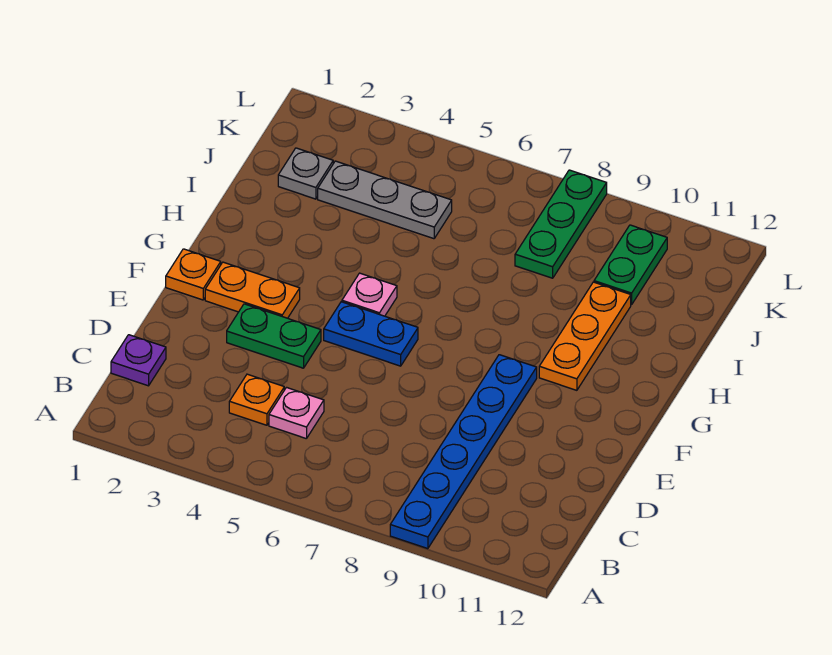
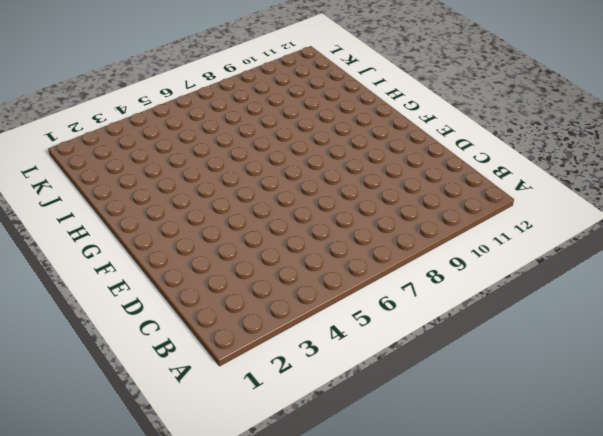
none -> blue plate A9:F9 level 1
none -> purple plate C1 level 1
none -> orange plate C4 level 1

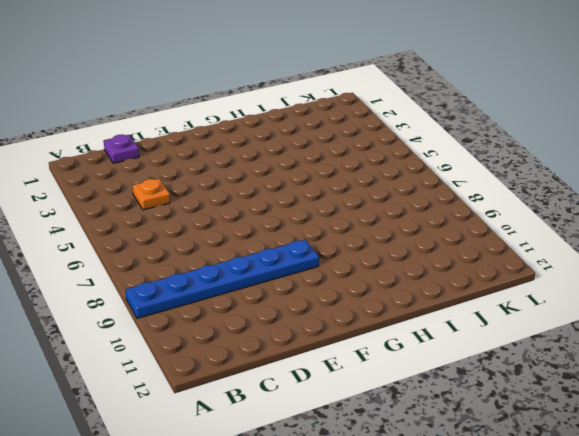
none -> pink plate C5 level 1
none -> green plate E3:E4 level 1
none -> orange plate F1 level 1

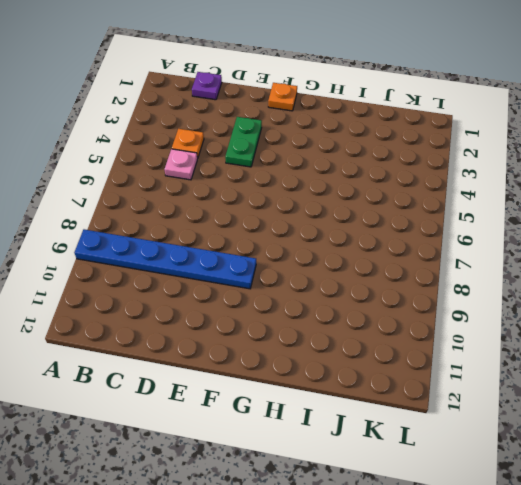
none -> orange plate F2:F3 level 1
none -> blue plate F5:F6 level 1
none -> pink plate G5 level 1

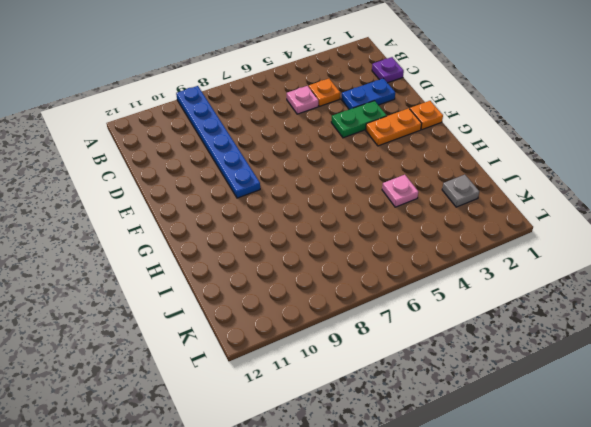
blue plate D2:D3 level 1 -> blue plate F5:F6 level 1
pink plate I4 level 1 -> pink plate G5 level 1
none -> orange plate G10:I10 level 1
none -> grey plate J3:J5 level 1
none -> green plate J8:L8 level 1

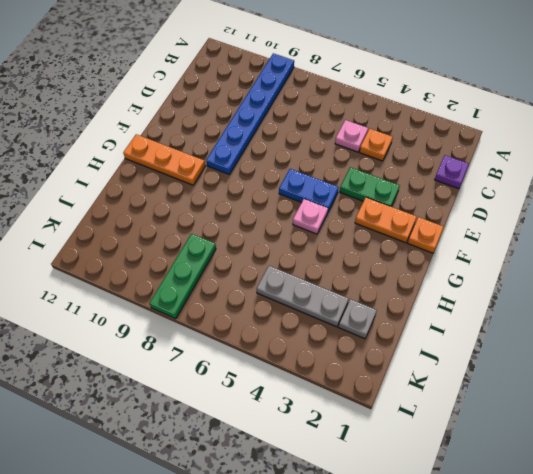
orange plate G10:G12 level 1 -> orange plate G10:I10 level 1
none -> green plate J10:K10 level 1

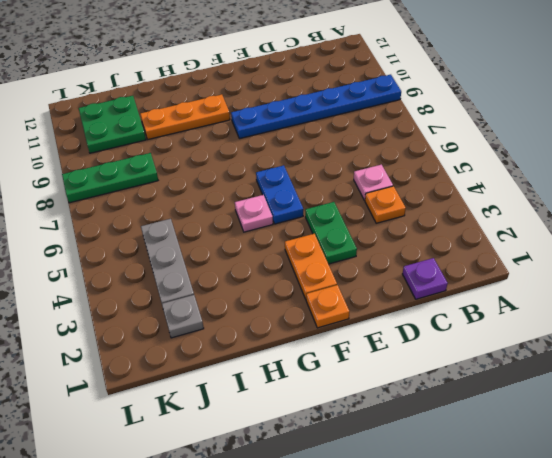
green plate J10:K11 level 1 -> green plate J10:K10 level 1

